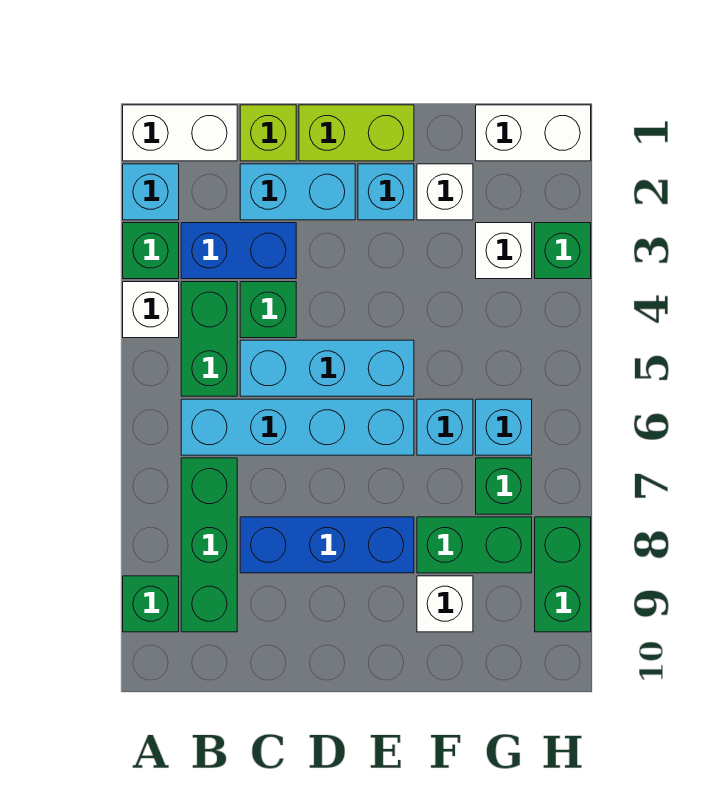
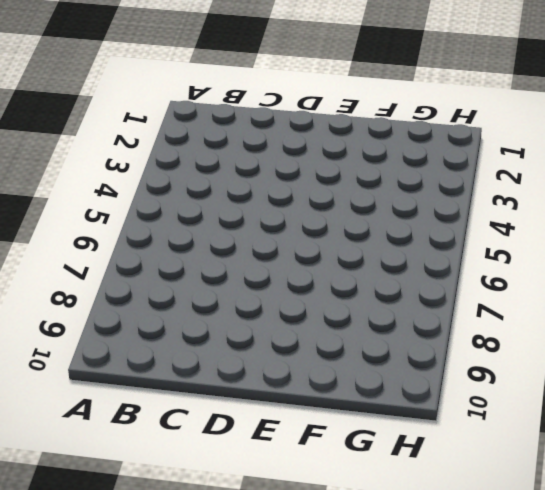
none -> white brick A1:B1 level 1
none -> cyan brick A2 level 1
none -> green brick A3 level 1

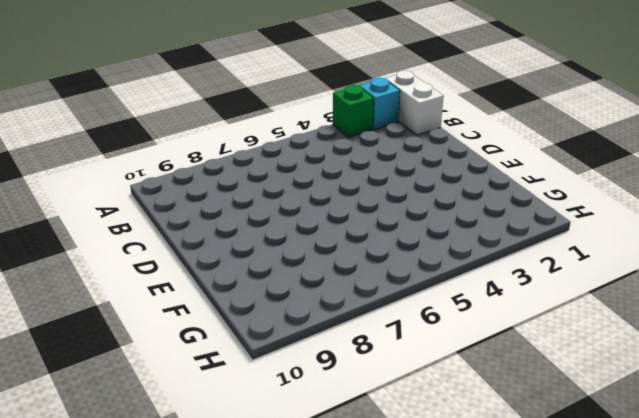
none -> white brick A4 level 1
none -> green brick A9 level 1
none -> blue brick B3:C3 level 1

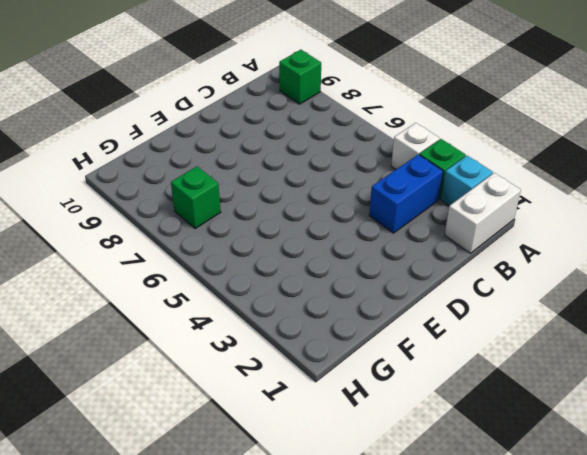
none -> green brick B4:B5 level 1
none -> cyan brick B6:E6 level 1
none -> green brick B7:B9 level 1

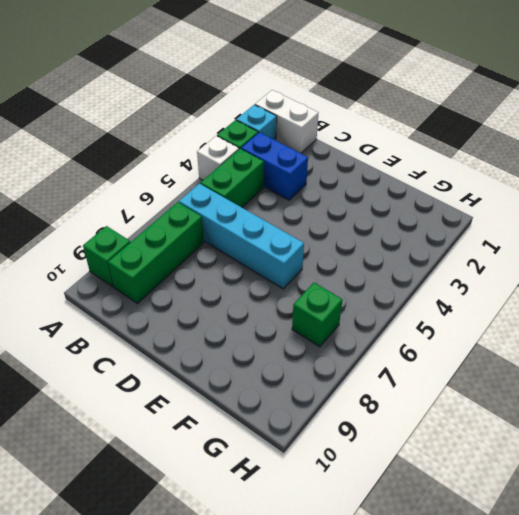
none -> lime brick C1 level 1
none -> cyan brick C2:D2 level 1
none -> green brick C4 level 1

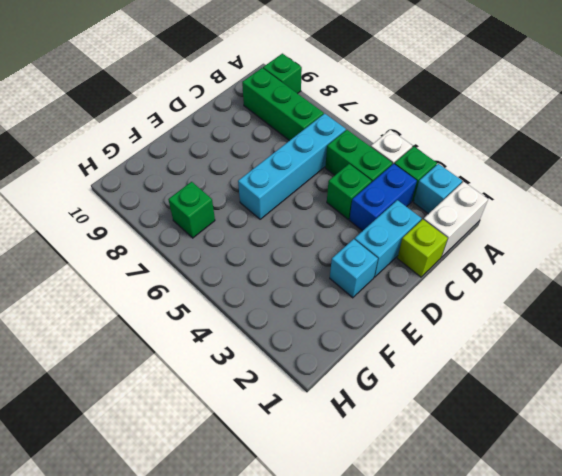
none -> cyan brick C5:E5 level 1
none -> blue brick C8:E8 level 1
none -> lime brick D1:E1 level 1

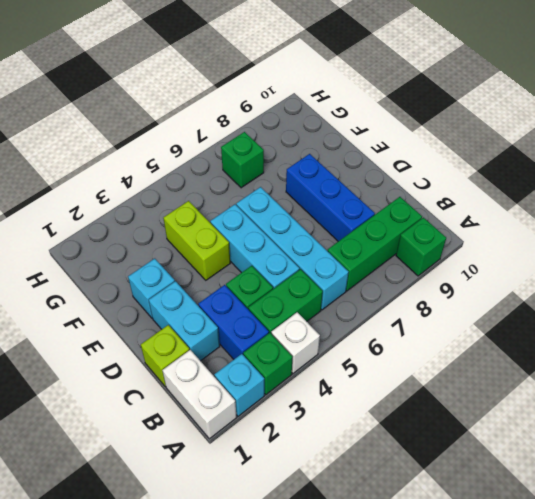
lime brick E4:F4 level 1 -> lime brick D1:E1 level 1
none -> white brick F2 level 1
none -> cyan brick F6 level 1
none -> green brick F8:G8 level 1

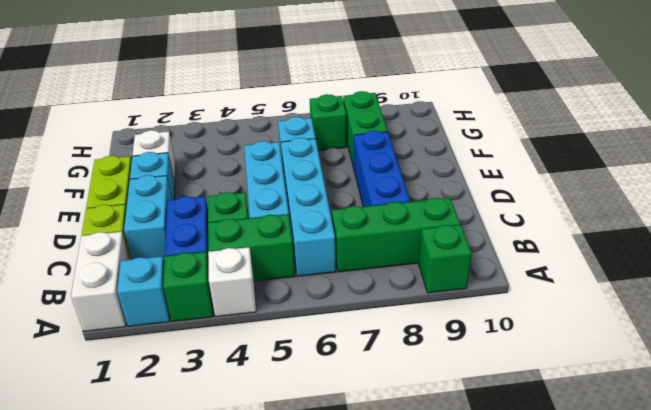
none -> white brick F9 level 1
none -> white brick G1:H1 level 1
none -> white brick G3 level 1

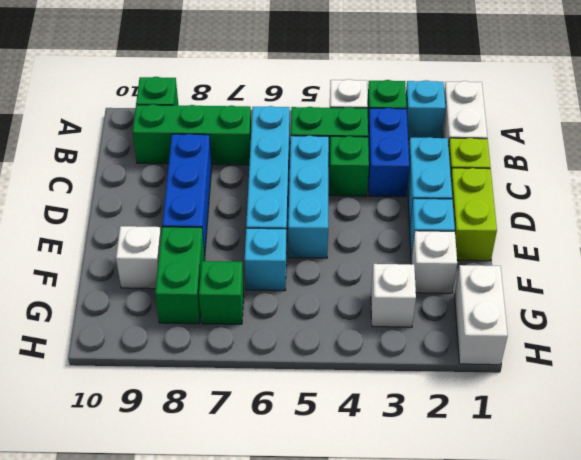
none -> cyan brick G6 level 1
none -> green brick H3 level 1
none -> green brick H8:H9 level 1

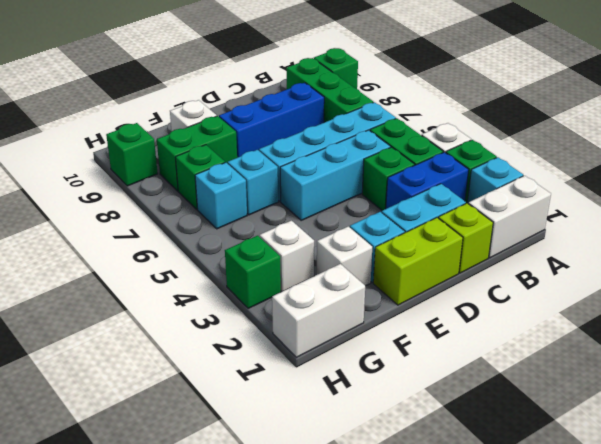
green brick H9 level 1 -> green brick H8:H9 level 1

